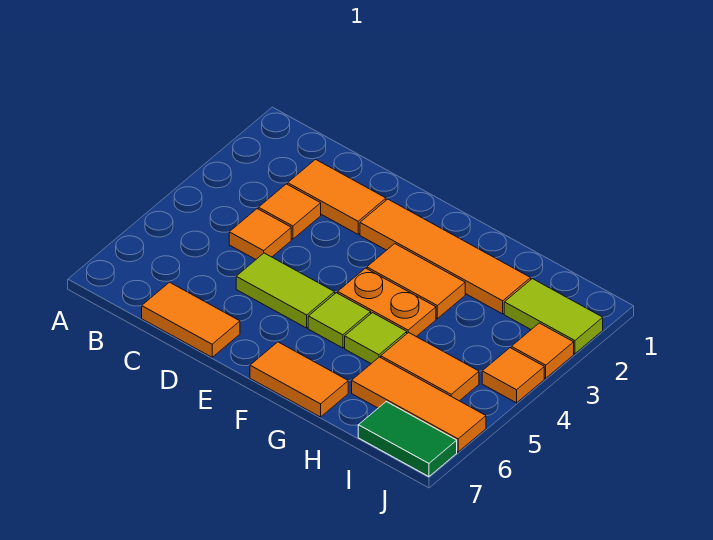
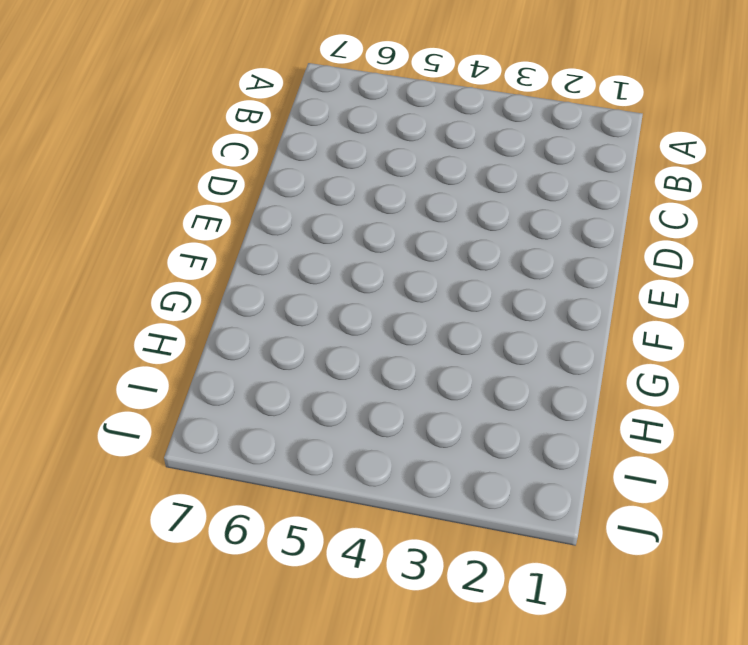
none -> orange tile C2:D2 level 1
none -> orange tile C3 level 1
none -> orange tile C4 level 1

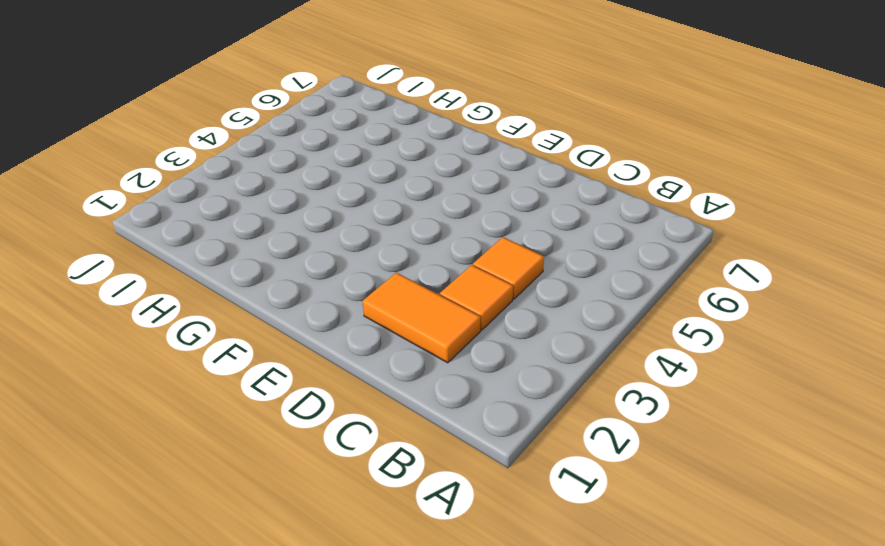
none -> orange tile C7:D7 level 1
none -> lime tile D5:E5 level 1
none -> orange tile E2:H2 level 1

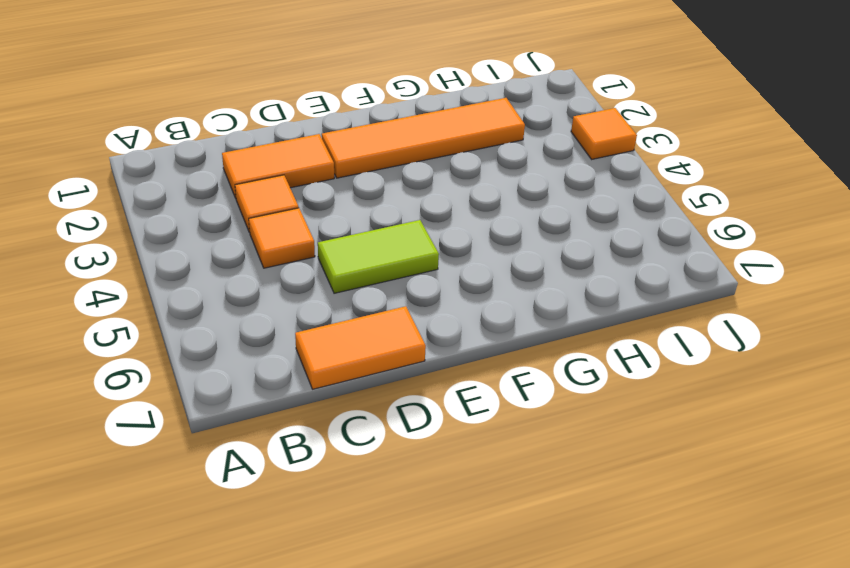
none -> orange tile F3:G3 level 1
none -> orange plate F4:G4 level 1
none -> lime tile F5 level 1

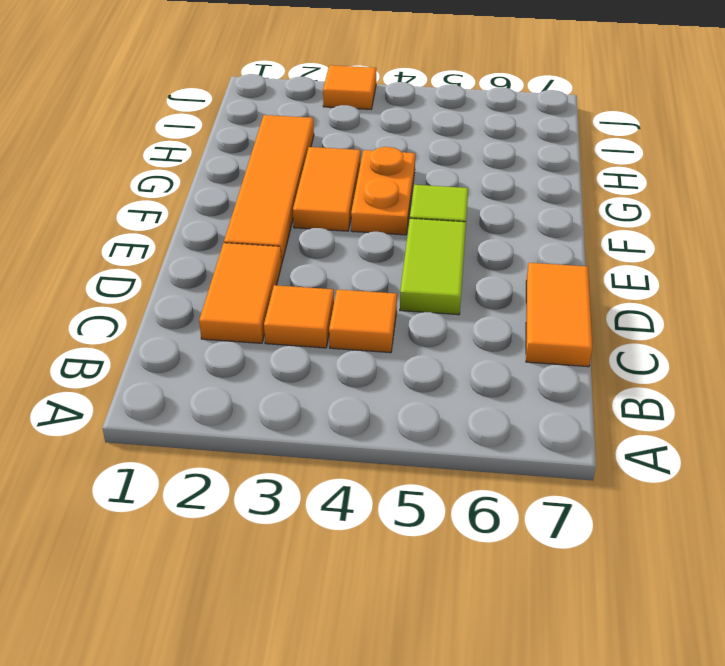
none -> orange tile F7:G7 level 1
none -> lime tile G5 level 1
none -> orange tile H5:I5 level 1

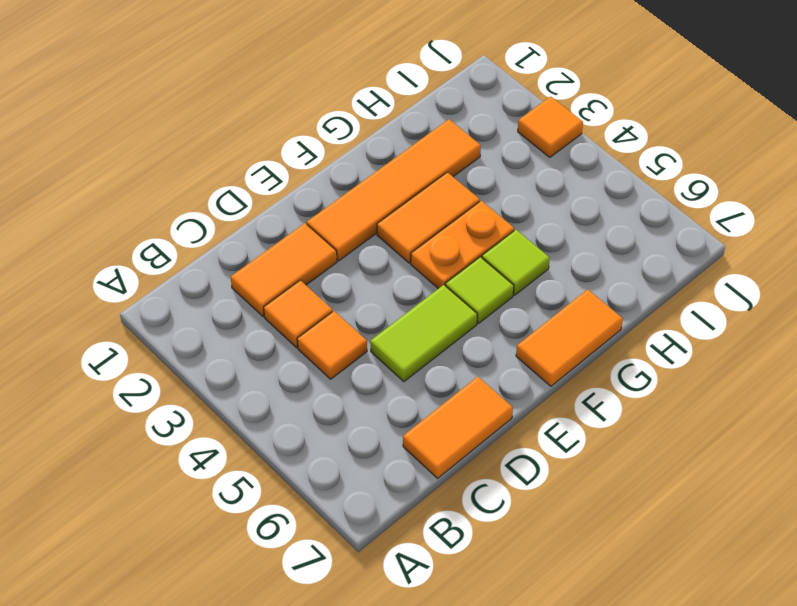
none -> orange tile H5:I5 level 1
none -> orange tile H6:J6 level 1
none -> lime tile I2:J2 level 1

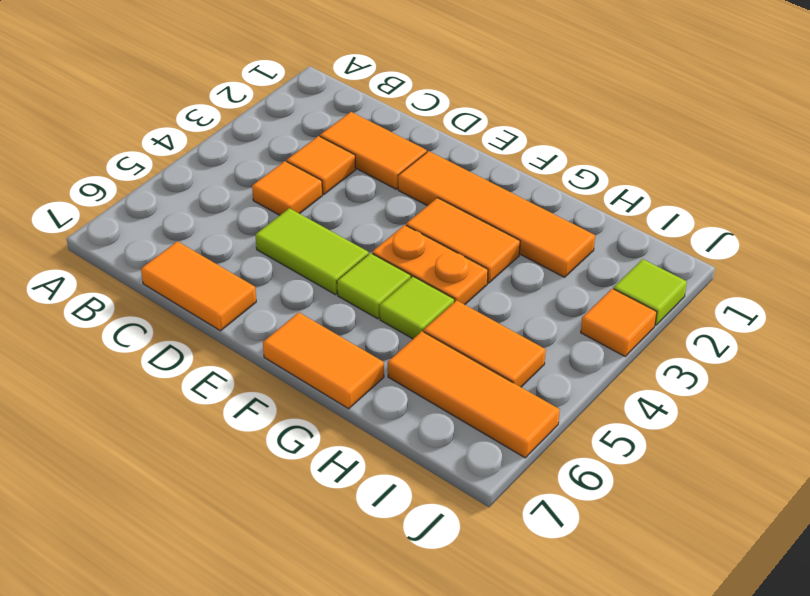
lime tile J2 level 1 -> lime tile I2:J2 level 1
none -> green tile I7:J7 level 1
none -> orange tile J4 level 1

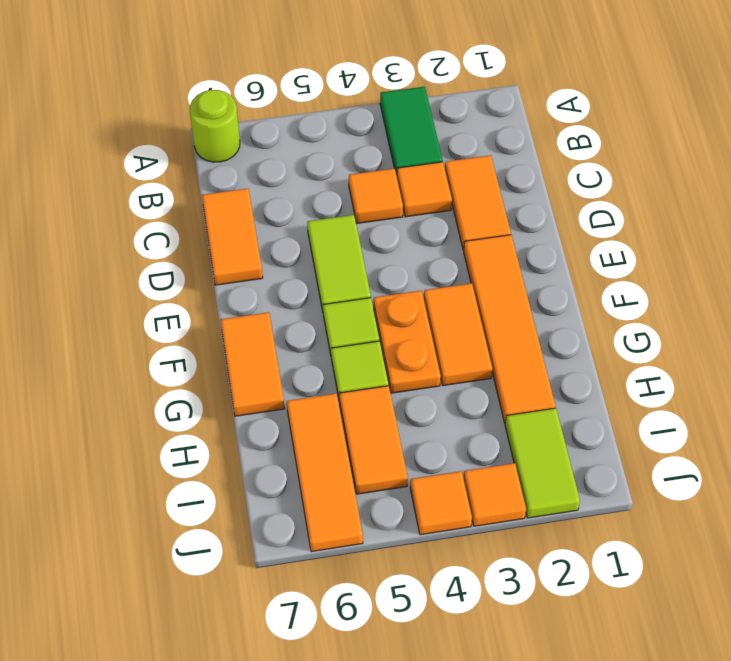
green tile A3:B3 level 1 -> green tile I7:J7 level 1
lime round brick A7 level 1 -> none

